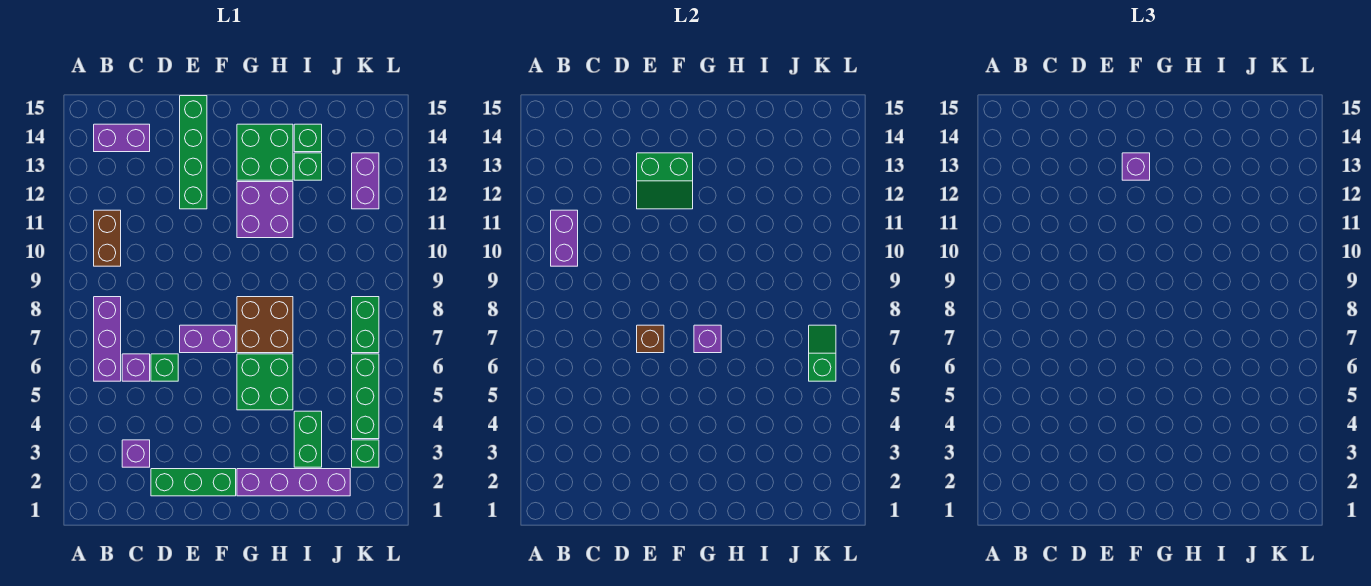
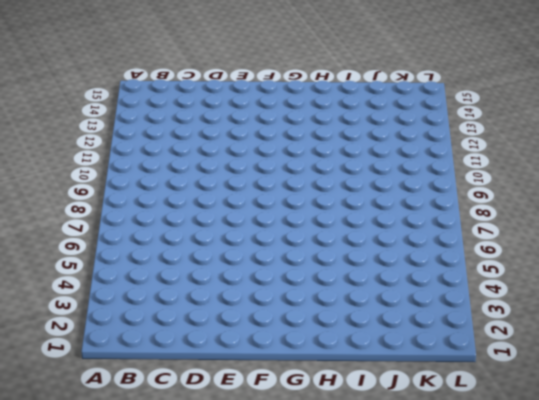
none -> purple brick B6:B8 level 1
none -> brown brick B10:B11 level 1
none -> purple brick B14:C14 level 1

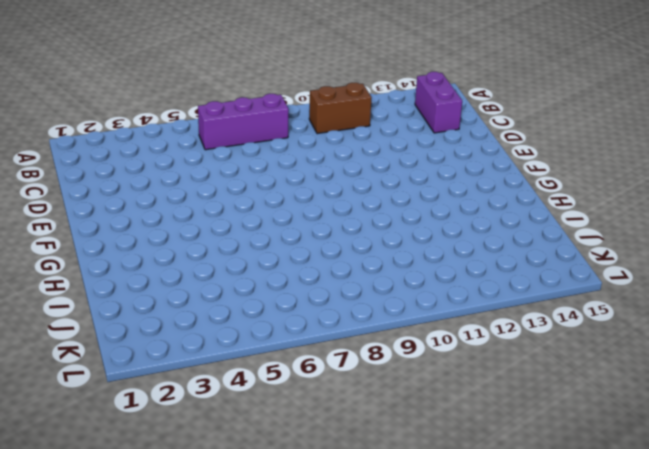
none -> purple brick C3 level 1
none -> purple brick C6 level 1
none -> green brick D2:F2 level 1

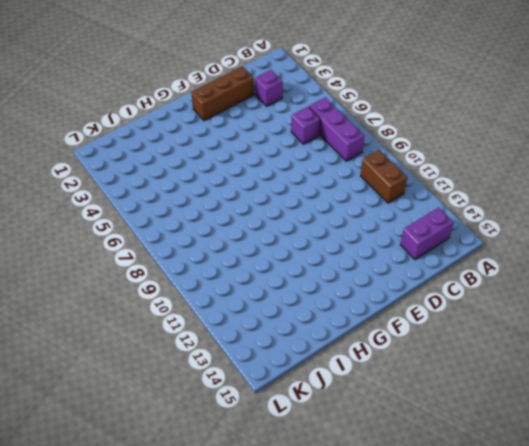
brown brick D2:F2 level 1 -> green brick D2:F2 level 1
none -> green brick D6 level 1
none -> purple brick E7:F7 level 1
none -> green brick E12:E15 level 1

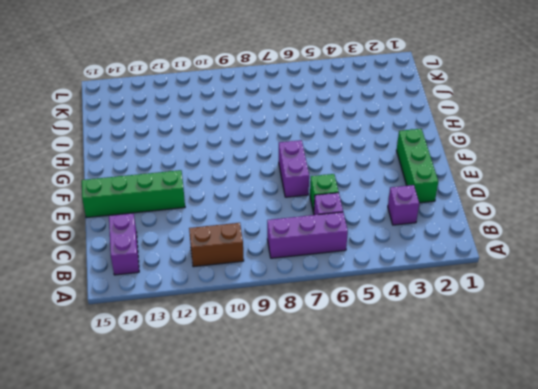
none -> purple brick G2:J2 level 1
none -> green brick G5:H6 level 1
none -> brown brick G7:H8 level 1

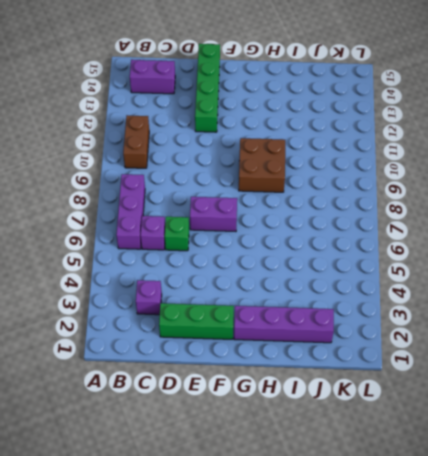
brown brick G9:H10 level 1 -> brown brick G7:H8 level 1
none -> green brick G5:H6 level 1
none -> purple brick G11:H12 level 1
none -> green brick G13:H14 level 1

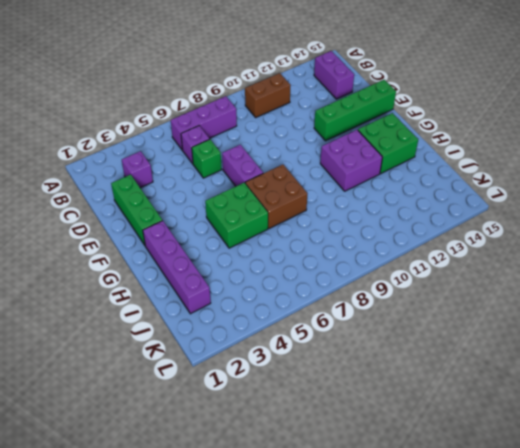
none -> green brick I3:I4 level 1
none -> green brick I13 level 1
none -> green brick I14 level 1

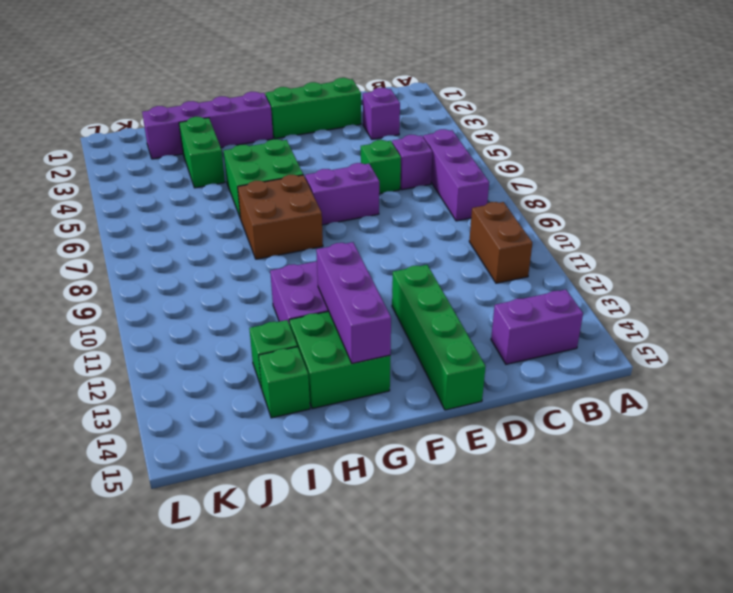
purple brick G12:G14 level 2 -> none
none -> green brick K3 level 1
none -> green brick K4:K6 level 1
none -> green brick K7:K8 level 1

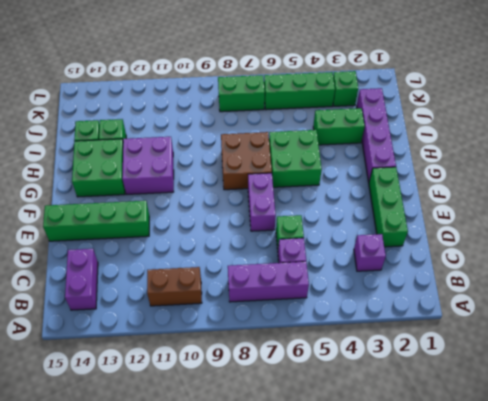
none -> purple brick K12:K13 level 1
none -> purple brick B10:B11 level 2
none -> brown brick E7 level 2

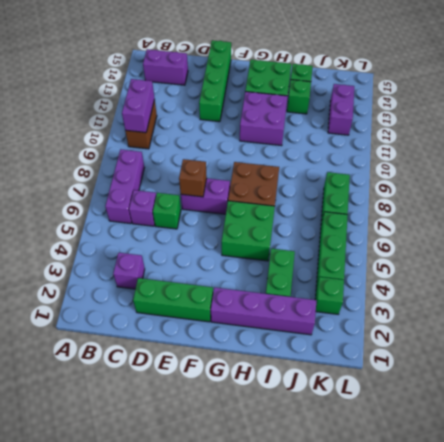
none -> green slope E12:F13 level 2 top 13
none -> purple brick G7 level 2
none -> green slope K6:K7 level 2 top 6

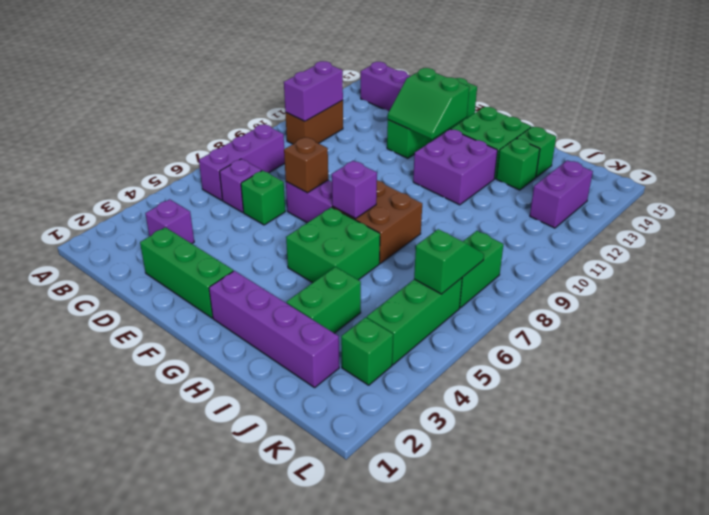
none -> purple brick F13 level 3

